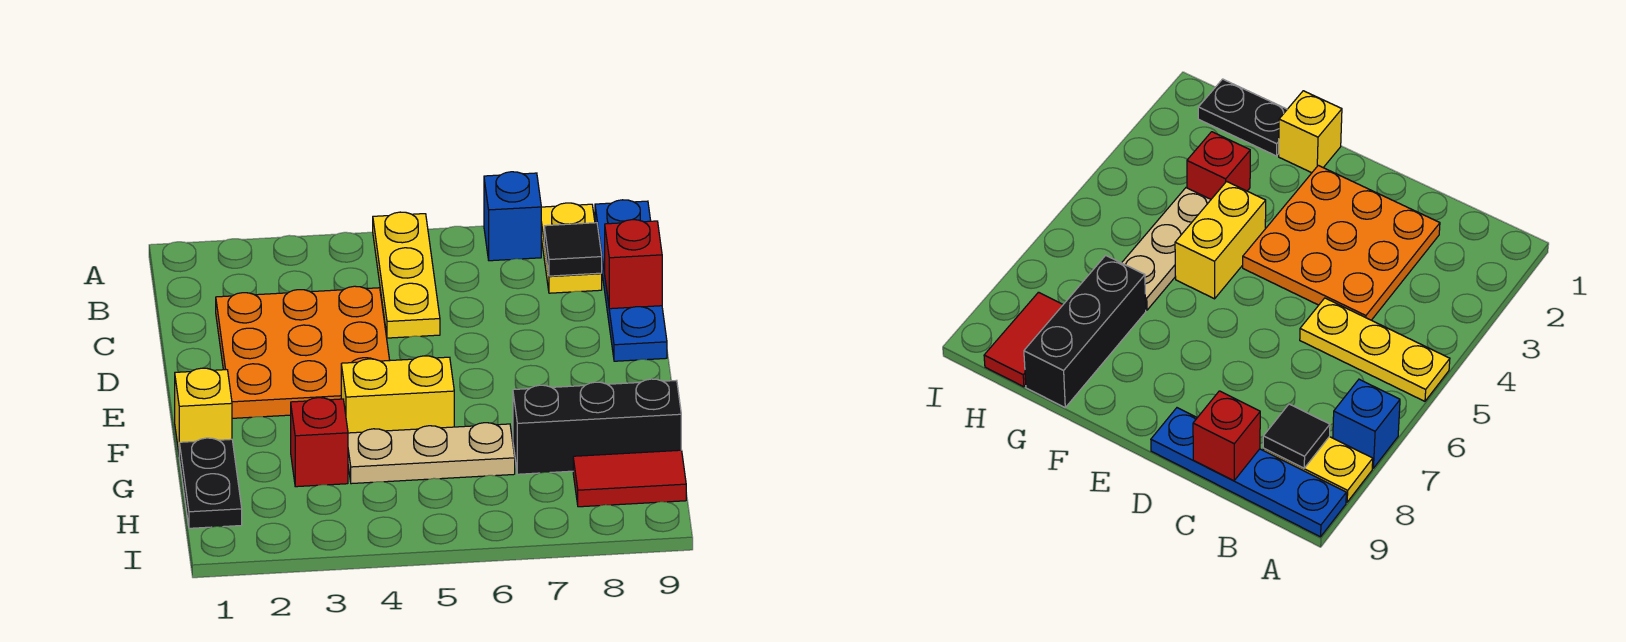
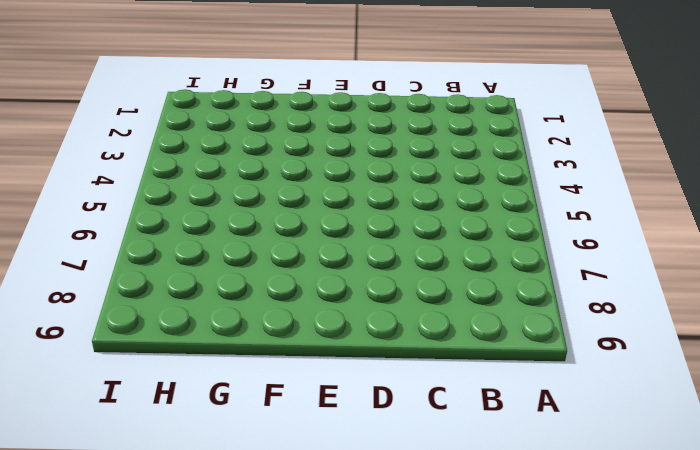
none -> yellow plate A5:C5 level 1
none -> blue brick A7 level 1
none -> yellow plate A8:B8 level 1

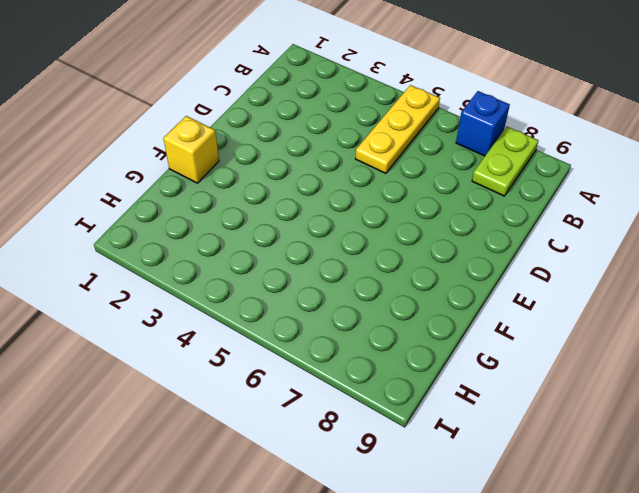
lime plate A8:B8 level 1 -> yellow plate A8:B8 level 1
none -> blue plate A9:D9 level 1
none -> orange plate C2:E4 level 1
none -> yellow brick F4:F5 level 1

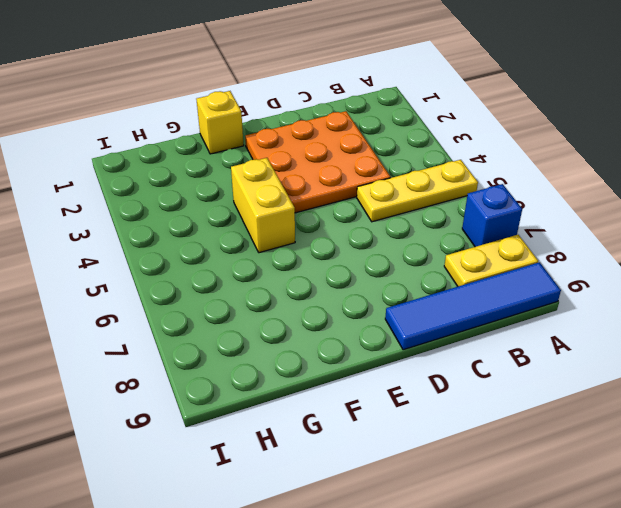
blue tile A9:D9 level 1 -> blue plate A9:D9 level 1
none -> black plate G1:H1 level 1
none -> red brick G3 level 1
none -> tan plate G4:G6 level 1

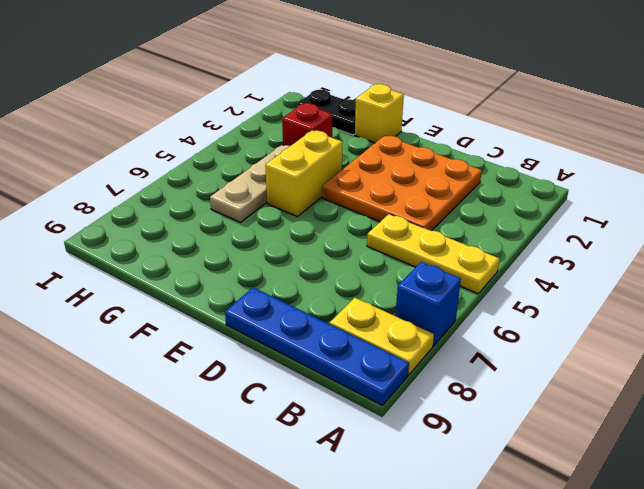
none -> black brick G7:G9 level 1
none -> red tile H8:H9 level 1
none -> black tile B8 level 2

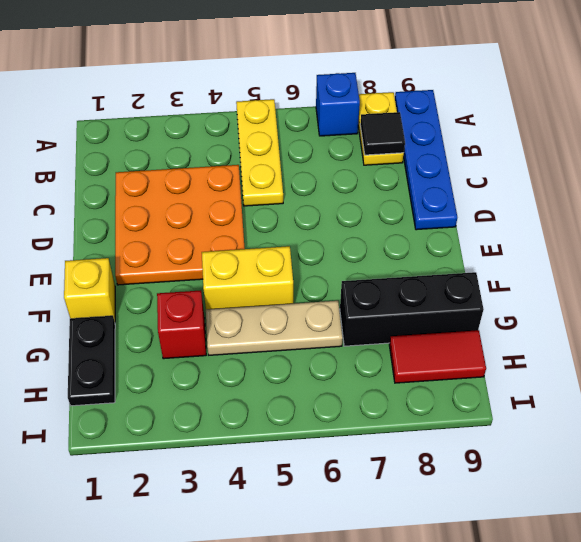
none -> red brick C9 level 2

